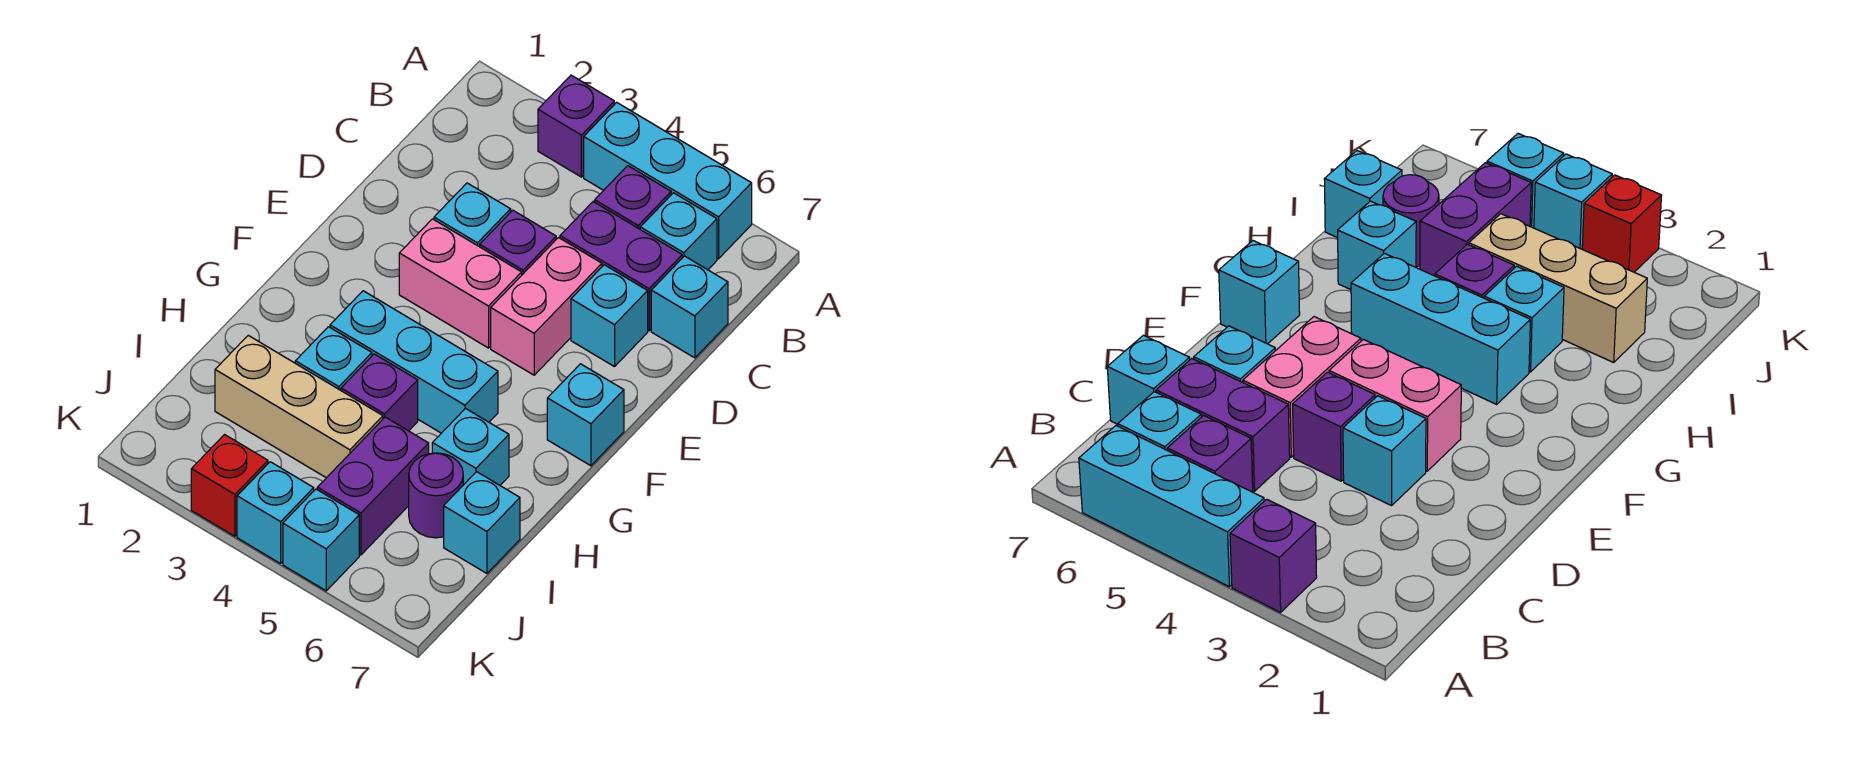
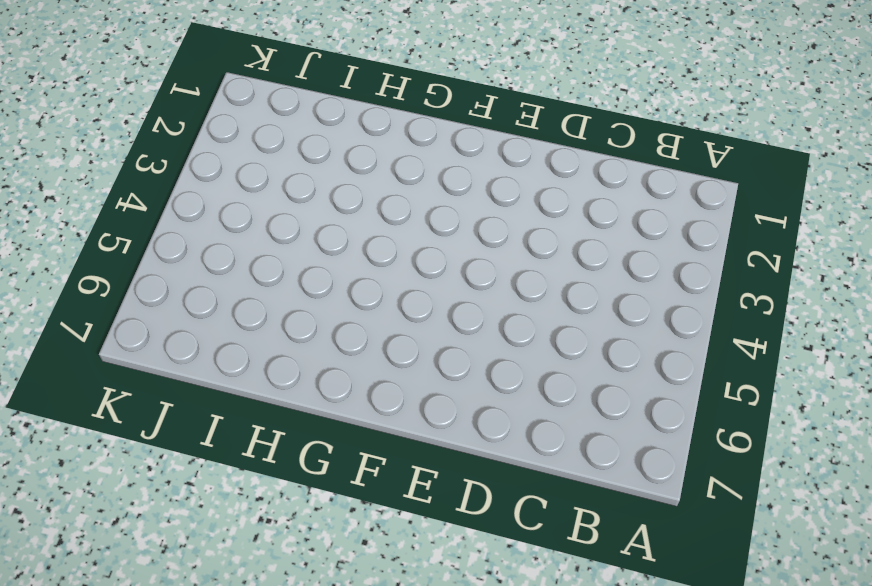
none -> purple brick A3 level 1
none -> cyan brick A4:A6 level 1
none -> purple brick B5 level 1

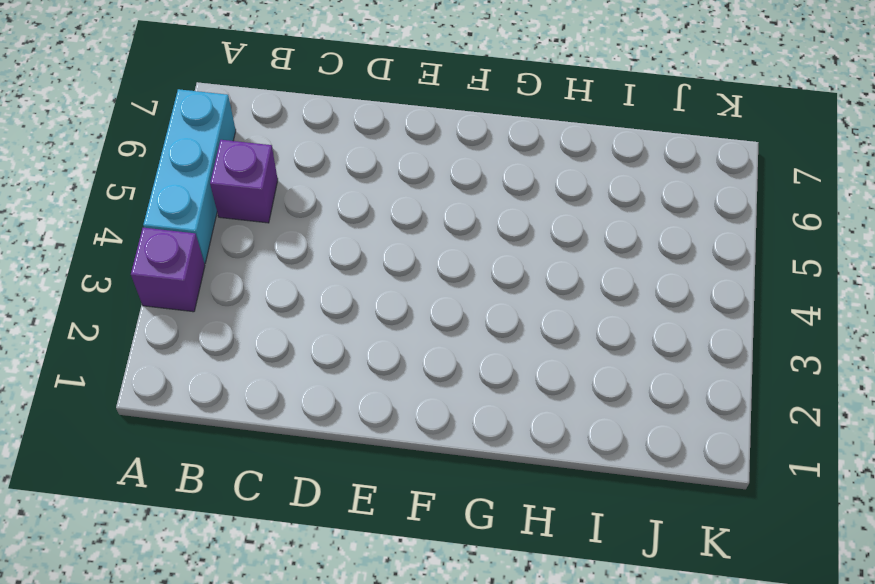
none -> cyan brick B6 level 1
none -> purple brick C5:C6 level 1
none -> cyan brick C7 level 1

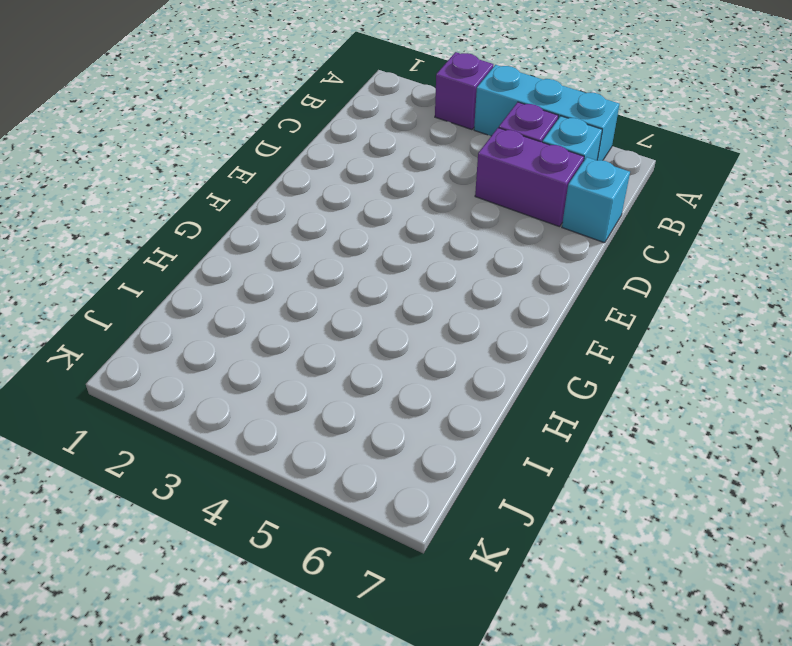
none -> cyan brick D3 level 1
none -> purple brick D4 level 1
none -> pink brick D5:E5 level 1

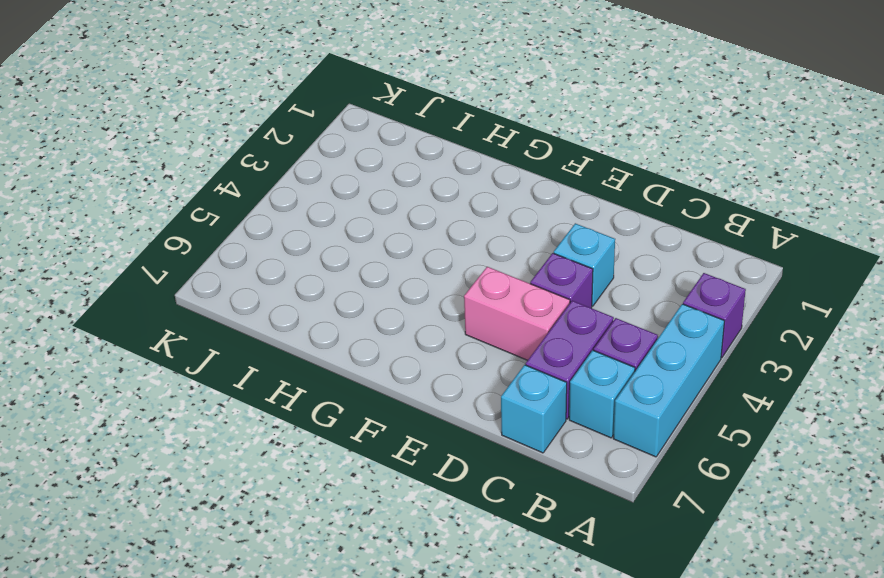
none -> cyan brick D6 level 1
none -> pink brick E3:E4 level 1
none -> cyan brick F7 level 1

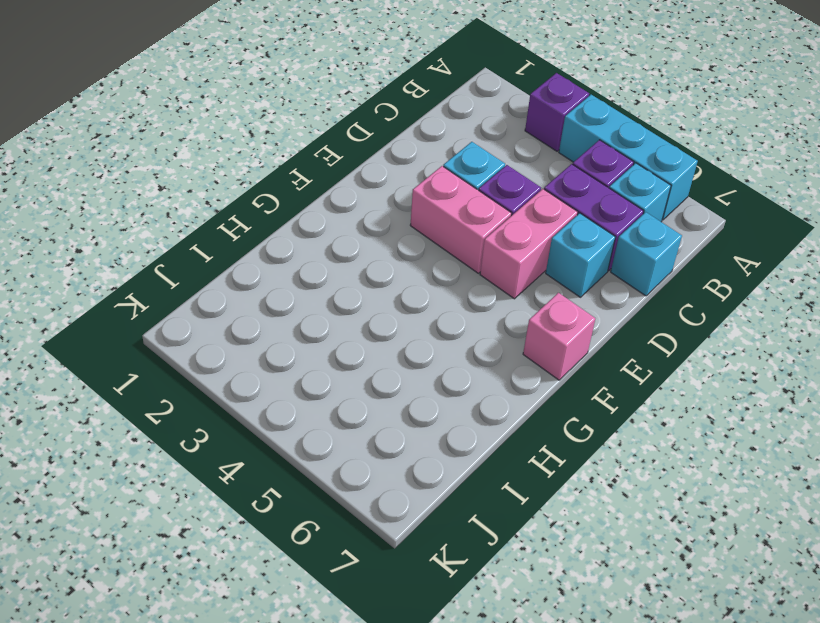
pink brick F7 level 1 -> cyan brick F7 level 1
none -> cyan brick G3:G5 level 1
none -> cyan brick H3 level 1
none -> purple brick H4 level 1

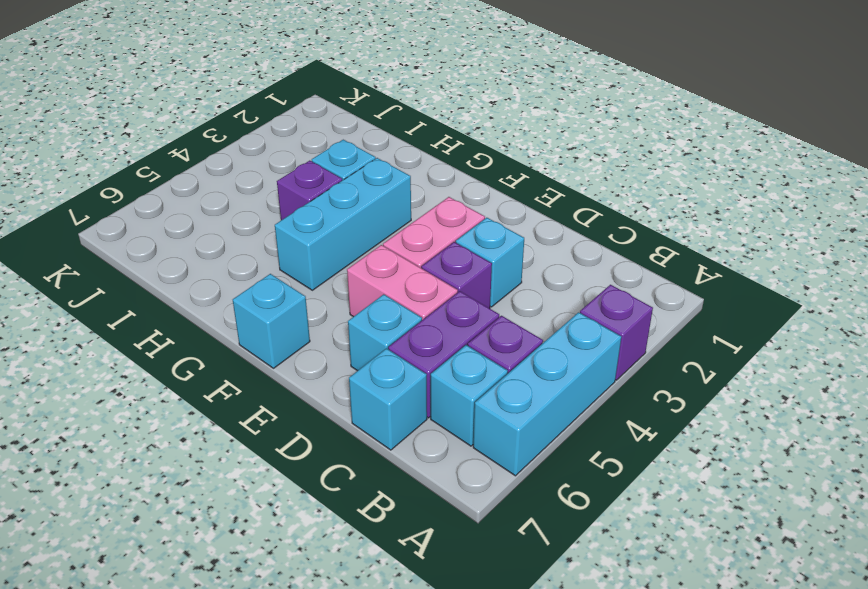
none -> cyan brick H6 level 1
none -> tan brick I2:I4 level 1
none -> purple brick I5:J5 level 1

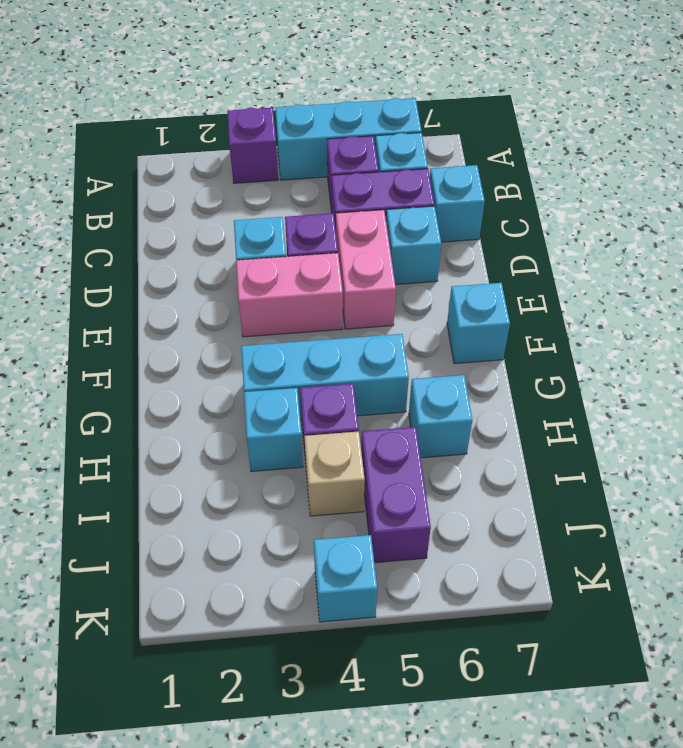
tan brick I4 level 1 -> tan brick I2:I4 level 1
none -> purple round brick I6 level 1
none -> cyan brick I7 level 1
none -> red brick K3 level 1

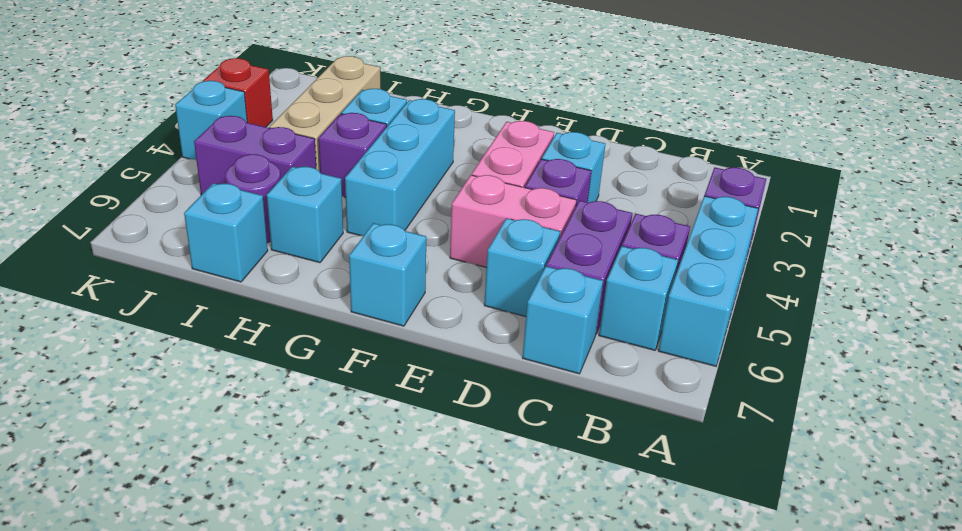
none -> cyan brick K5 level 1

